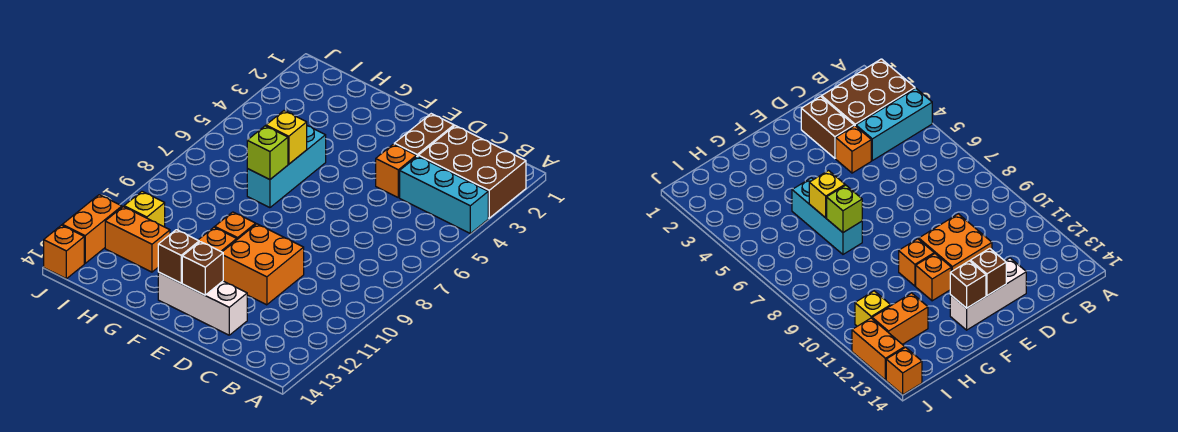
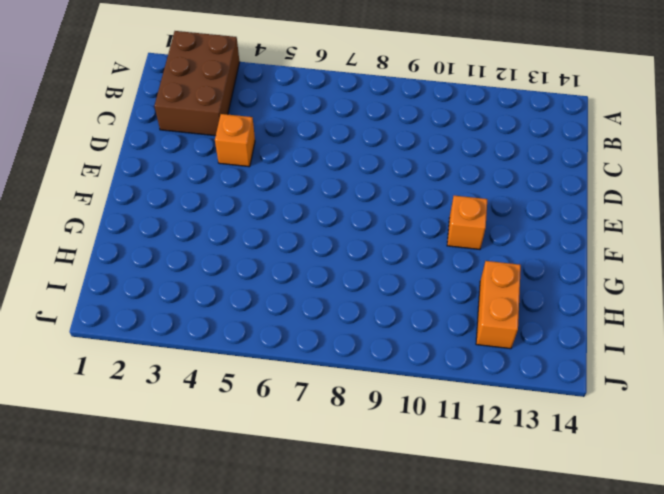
none -> cyan brick A4:C4 level 1
none -> brown brick D2:D3 level 1
none -> orange brick D10:E11 level 1

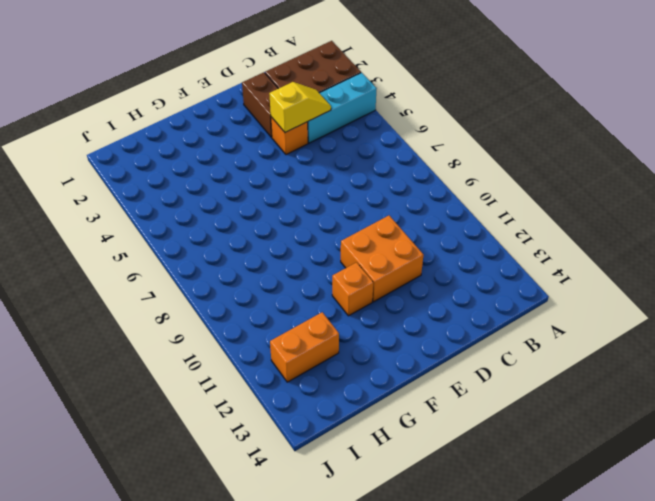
yellow slope C4:D4 level 2 top D -> none
none -> white brick D13:F13 level 1
none -> orange brick F10 level 1
none -> cyan brick G5:G7 level 1

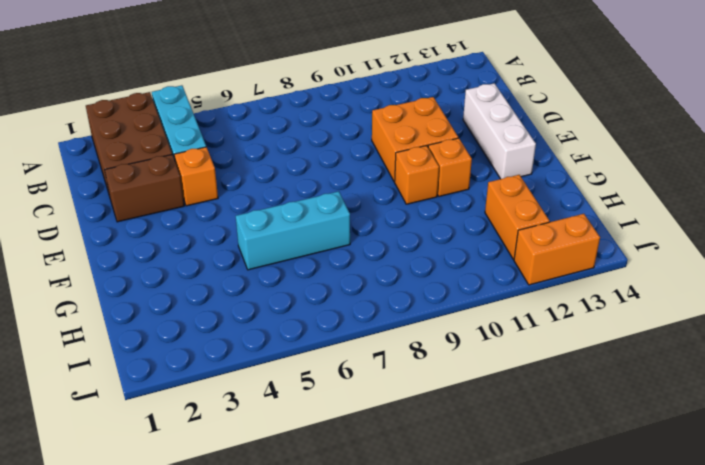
none -> yellow brick I11 level 1
none -> orange brick J14 level 1
none -> brown brick E13 level 2

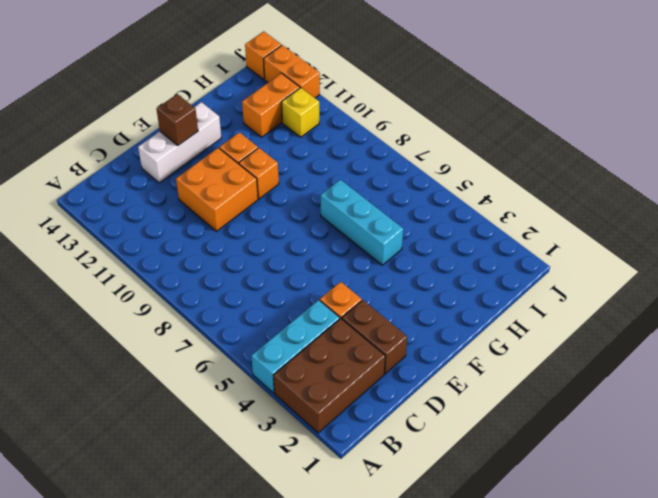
none -> brown brick F13 level 2
none -> yellow brick G6 level 2
none -> lime brick G7 level 2

